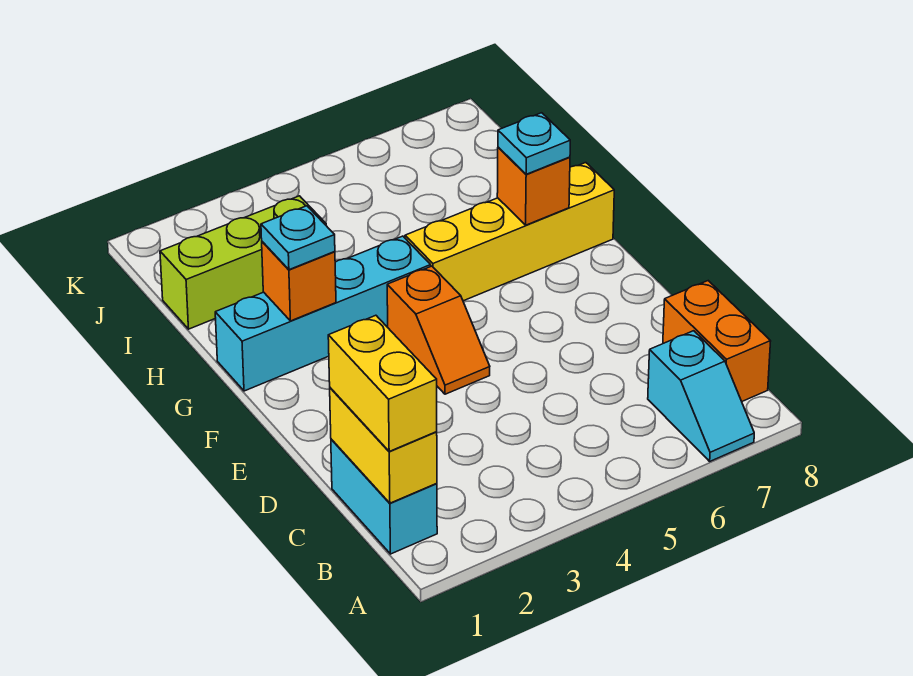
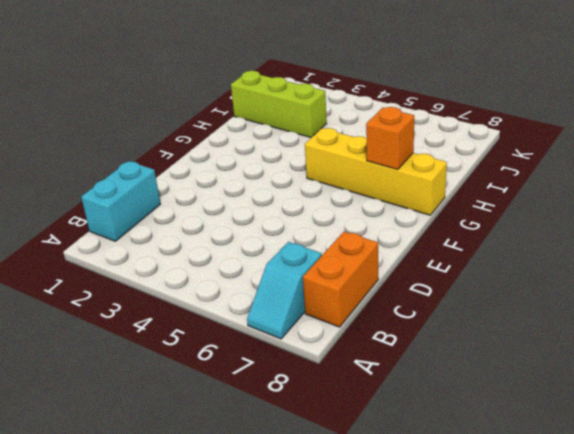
none -> orange slope E4:F4 level 1 top F
none -> cyan brick G1:G4 level 1
none -> yellow brick B1:C1 level 2

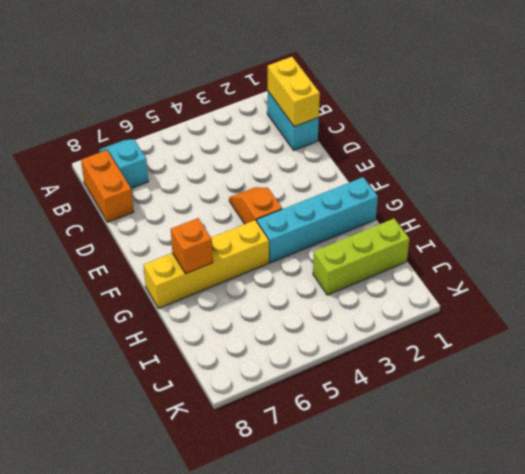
none -> orange brick G2 level 2
none -> yellow brick B1:C1 level 3
none -> cyan plate G2 level 3

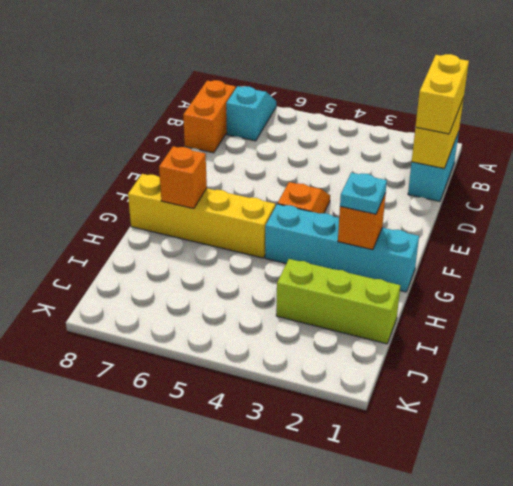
none -> cyan plate G7 level 3

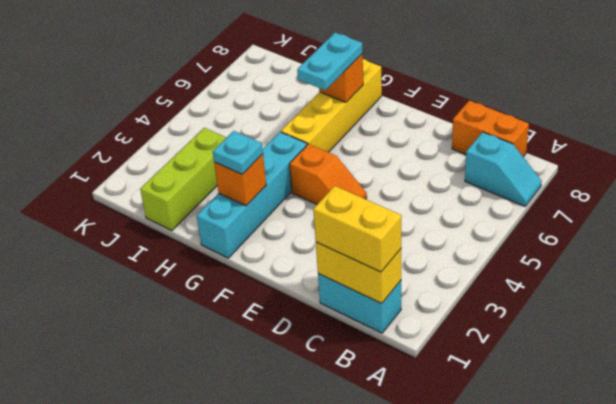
cyan plate G6:G7 level 3 -> cyan plate G7 level 3

